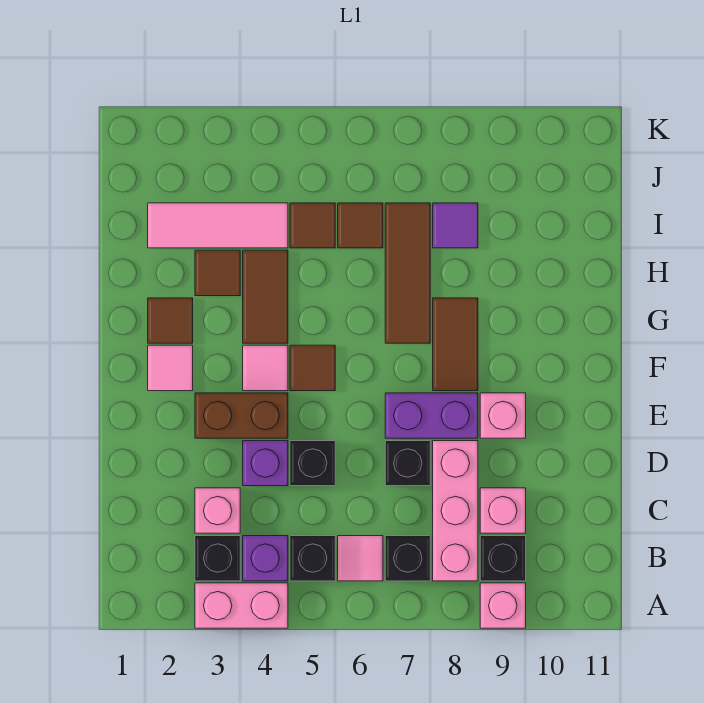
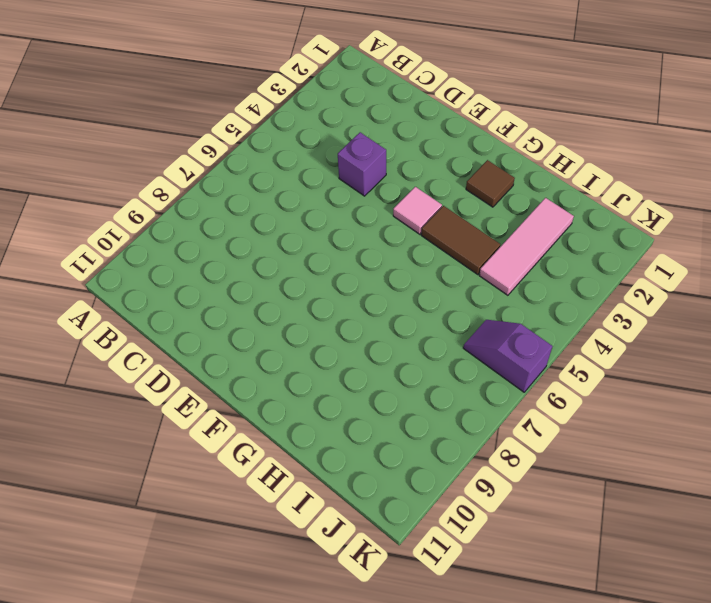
purple slope J6:K6 level 1 top K -> none
none -> pink brick A3:A4 level 1
none -> pink brick A9 level 1
none -> black brick B3 level 1

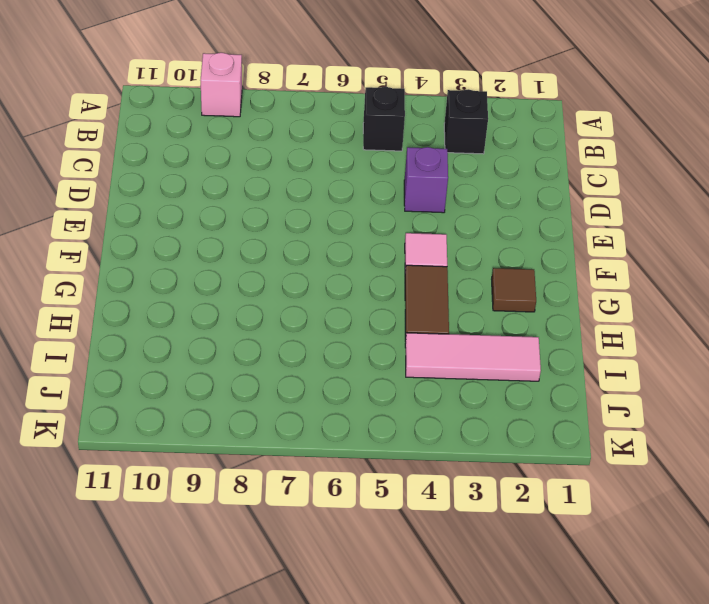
none -> pink brick A3:A4 level 1
none -> purple brick B4 level 1
none -> pink tile B6 level 1

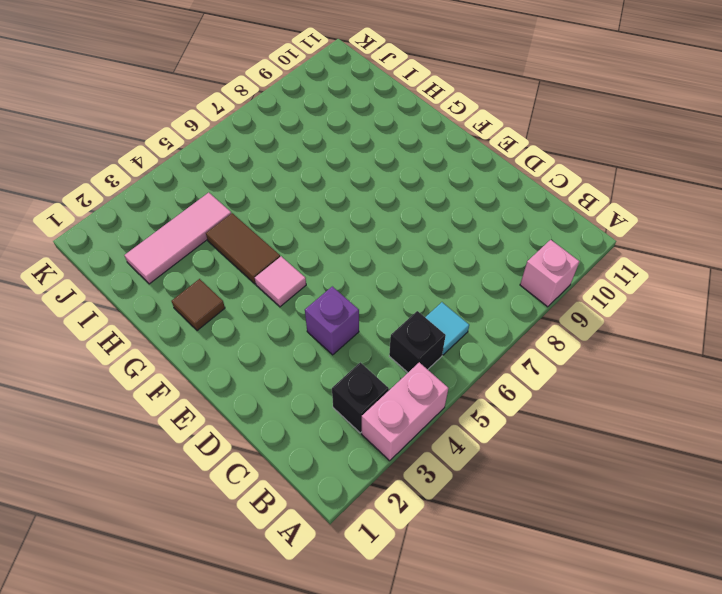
cyan tile B6 level 1 -> pink tile B6 level 1
none -> purple brick B4 level 1
none -> black brick B7 level 1
none -> pink brick B8:D8 level 1

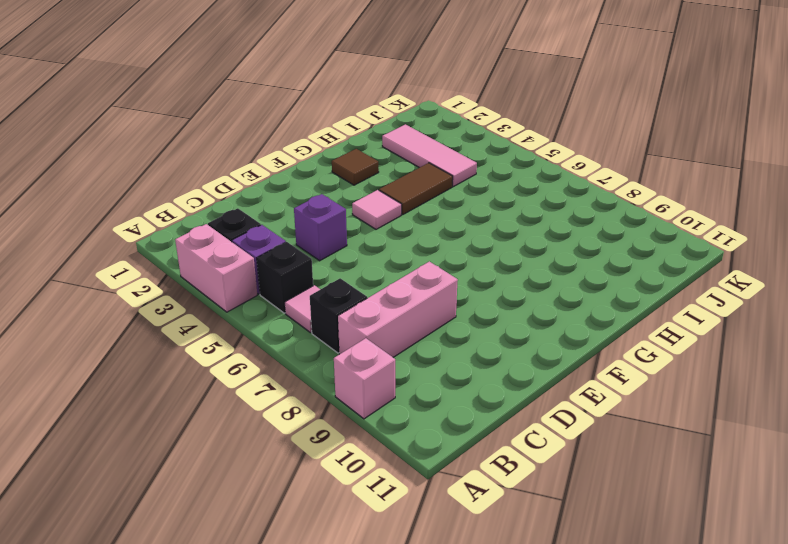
none -> black brick B9 level 1
none -> pink brick C3 level 1
none -> pink brick C9 level 1

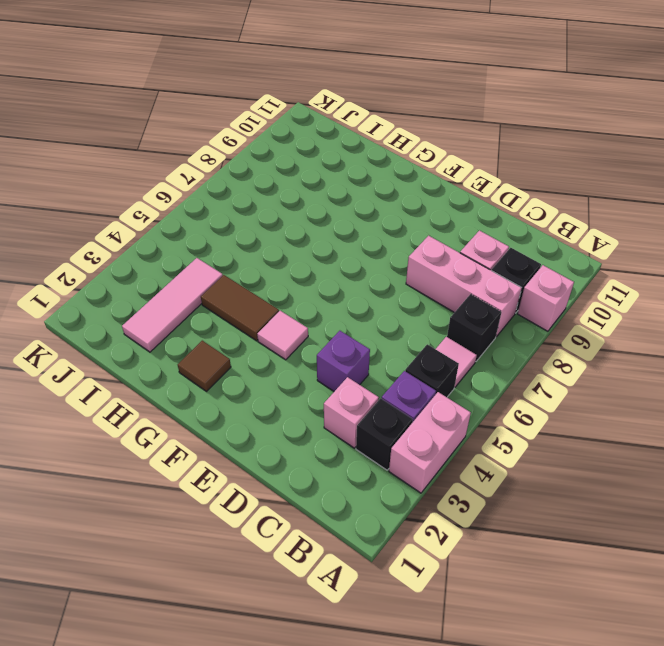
none -> black brick D5 level 1
none -> black brick D7 level 1
none -> brown brick E3:E4 level 1

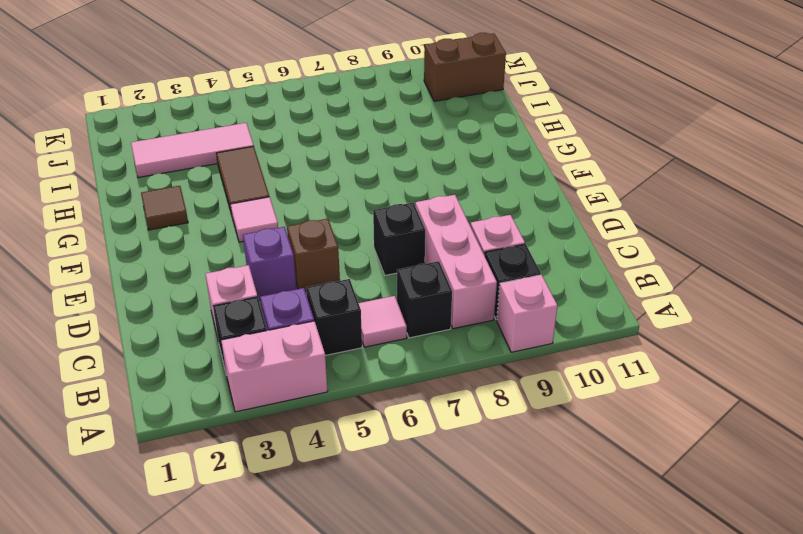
brown brick D5 level 1 -> black brick D5 level 1
brown brick J10:J11 level 1 -> brown brick E3:E4 level 1
none -> purple brick E7:E8 level 1
none -> pink brick E9 level 1
none -> pink tile F2 level 1

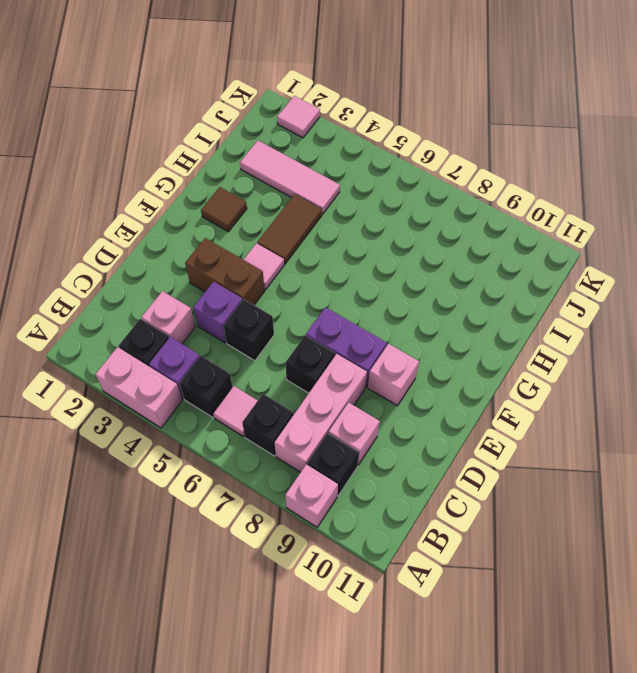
pink tile K2 level 1 -> pink tile F2 level 1
none -> brown tile F5 level 1
none -> brown tile F8:G8 level 1
none -> brown tile G7:I7 level 1

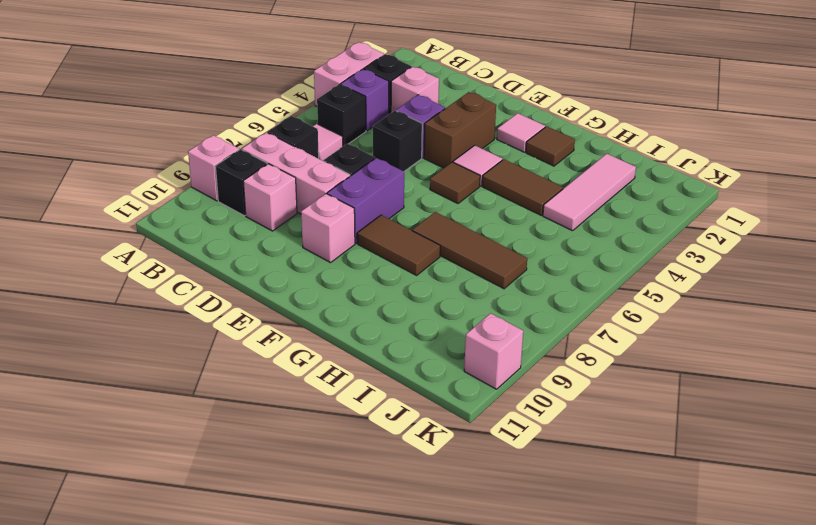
pink brick K10 level 1 -> none
none -> brown tile H3 level 1
none -> brown tile I5 level 1
none -> brown tile I6 level 1

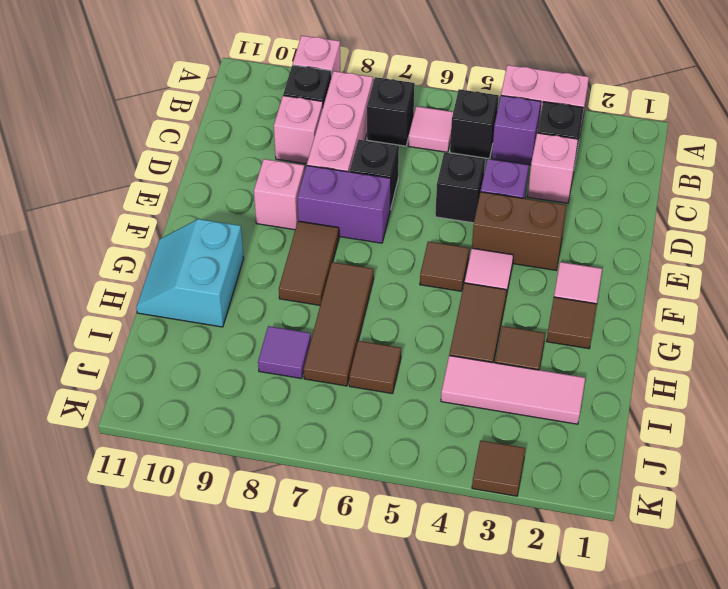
cyan slope G10:H11 level 1 top 10 -> none
brown tile K3 level 1 -> brown tile I5 level 1

